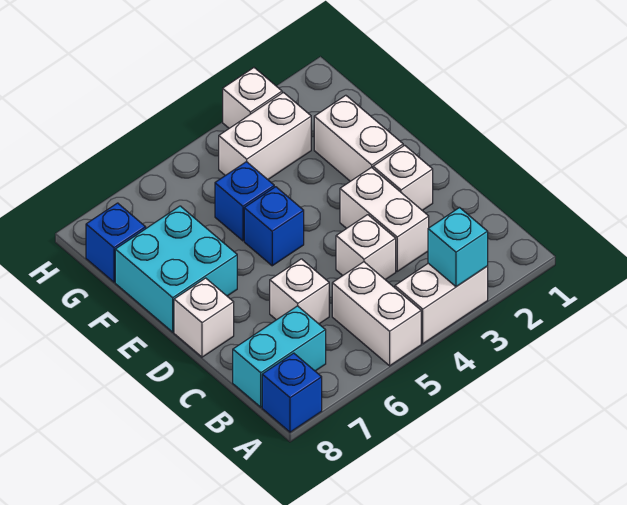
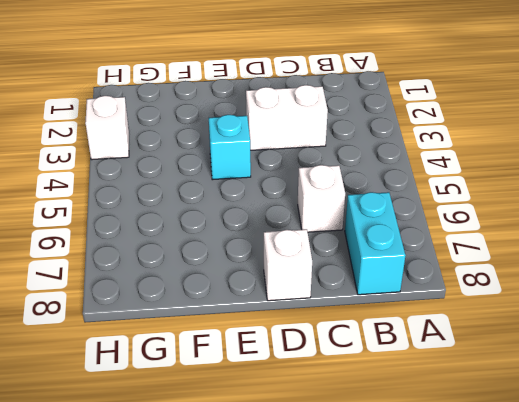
cyan brick E4 level 1 -> cyan brick A3 level 2
none -> white brick A3:A4 level 1
none -> white brick A5:B5 level 1
none -> blue brick A8 level 1

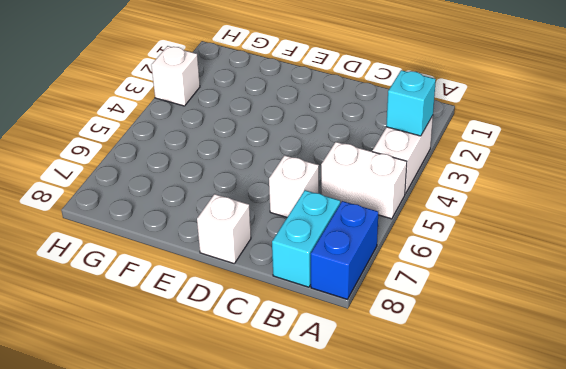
blue brick A7:A8 level 1 -> blue brick A8 level 1
none -> white brick C3:D3 level 1
none -> white brick C4 level 1
none -> white brick D2 level 1

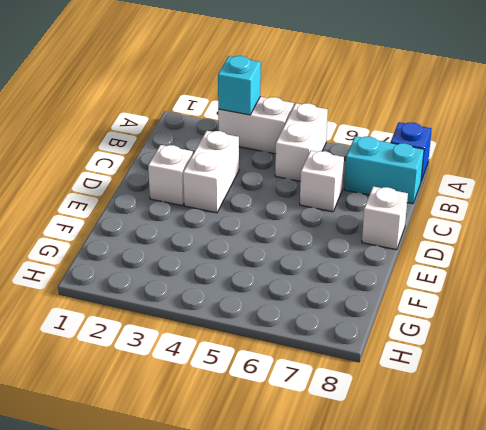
none -> white brick C4 level 1
none -> white brick E2:F2 level 1
none -> blue brick E5 level 1

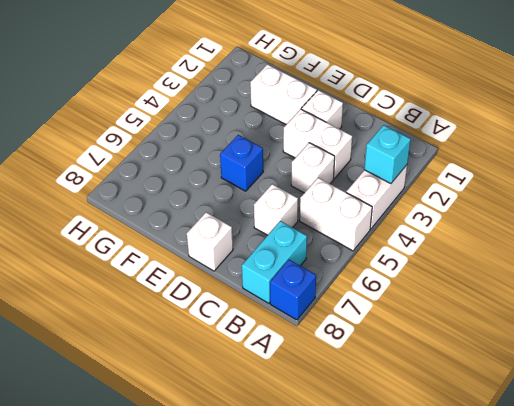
none -> cyan brick E7:F8 level 1
none -> blue brick F5 level 1
none -> white brick G3:G4 level 1

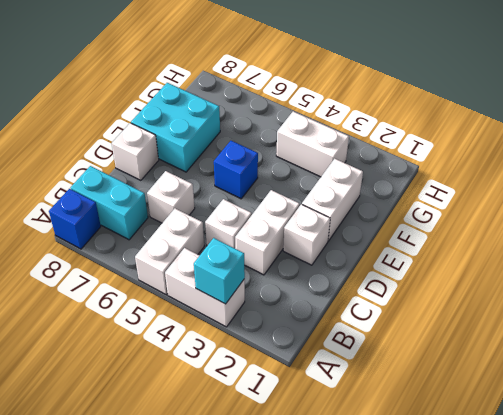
none -> blue brick F5 level 1
none -> blue brick G8 level 1
none -> white brick H3 level 1

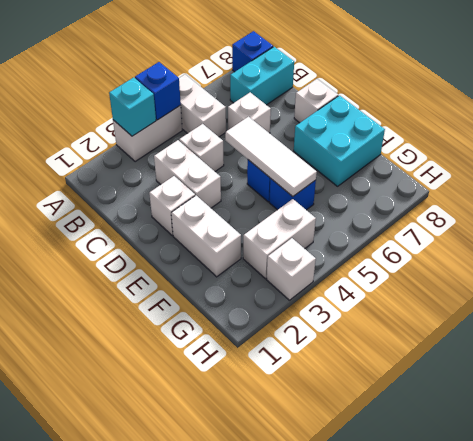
blue brick A4 level 2 -> blue brick G8 level 1
white tile D5:F5 level 2 -> none

